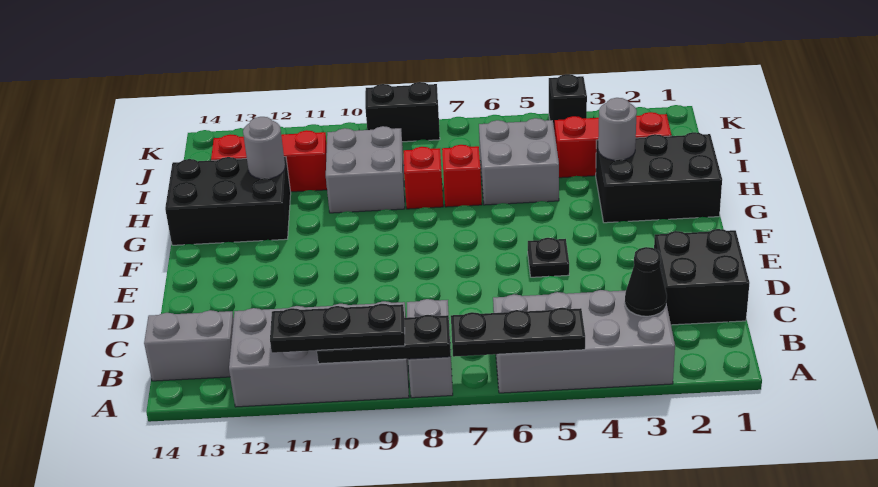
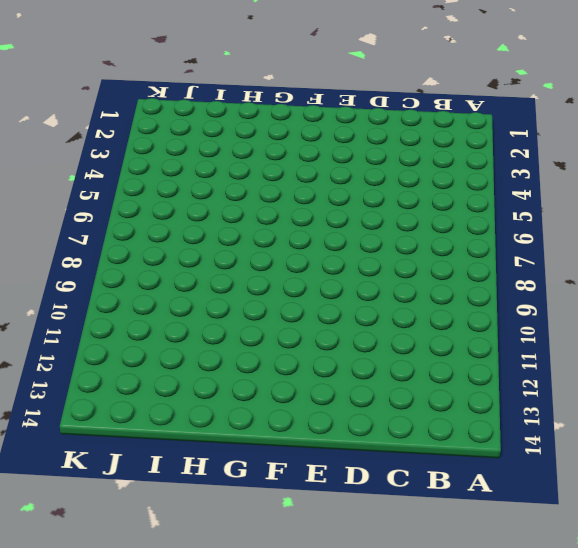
none -> grey brick A3:B6 level 1
none -> grey brick A8:B8 level 1
none -> grey brick A9:B12 level 1

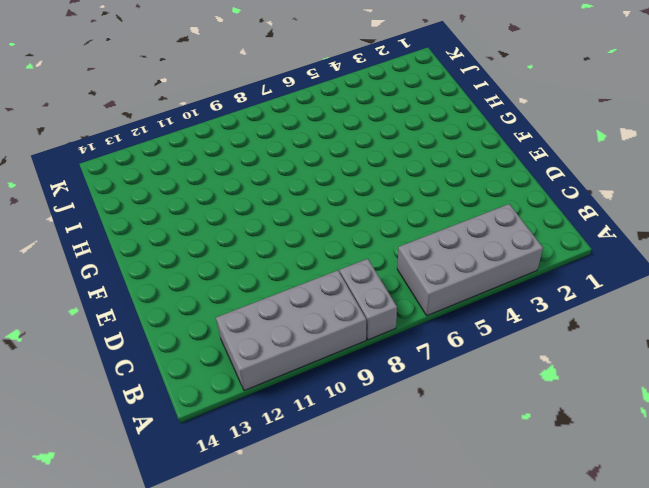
none -> grey brick B13:B14 level 1
none -> black brick C1:D2 level 1
none -> black plate E5 level 1

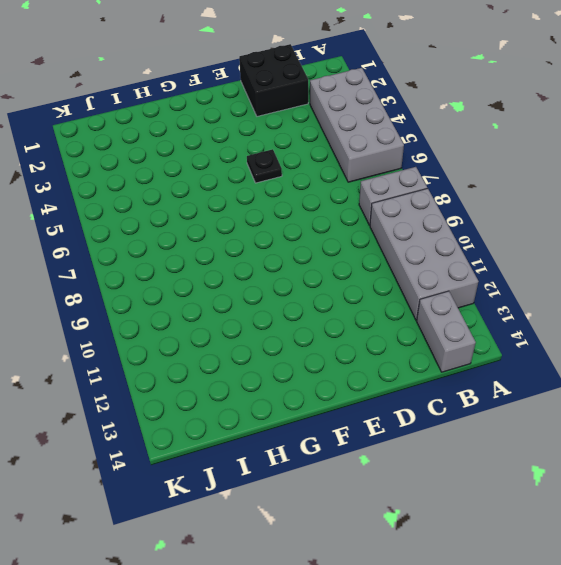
none -> black brick G1:H3 level 1
none -> black brick G12:H14 level 1
none -> grey brick H5:I6 level 1

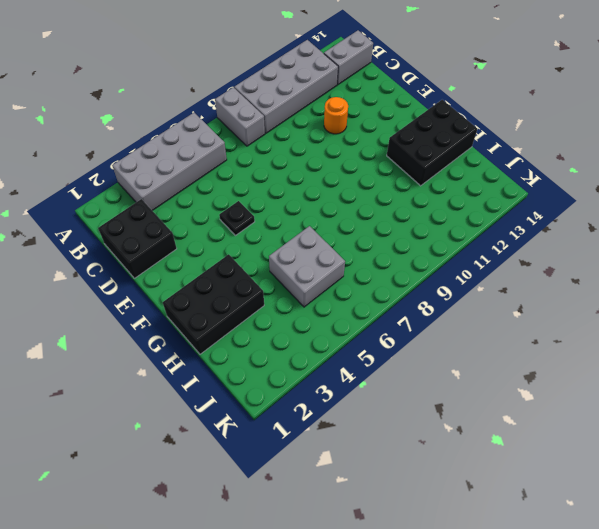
orange round brick D11 level 1 -> none
none -> red brick H7 level 1
none -> red brick H8 level 1
none -> grey brick H9:I10 level 1

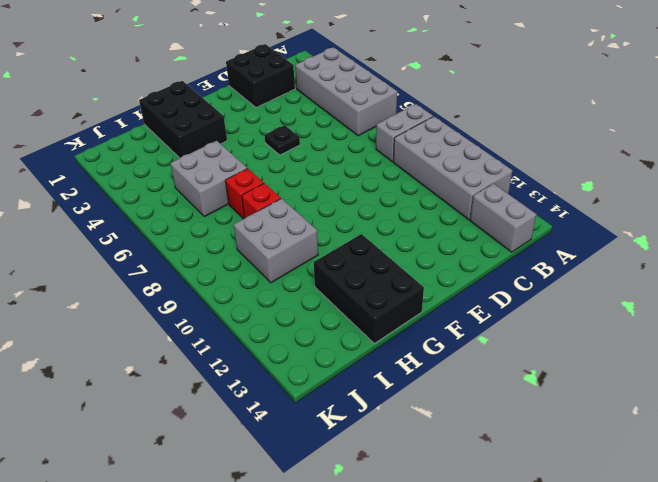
none -> red brick I2:I4 level 1
none -> red brick I11:I13 level 1
none -> black brick K4 level 1

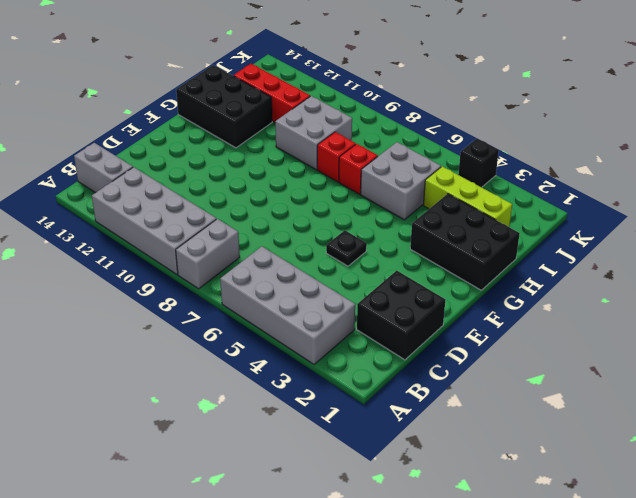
lime brick I2:I4 level 1 -> red brick I2:I4 level 1
none -> black brick K8:K9 level 1
none -> black plate A5:A7 level 2
none -> black plate A8:A10 level 2

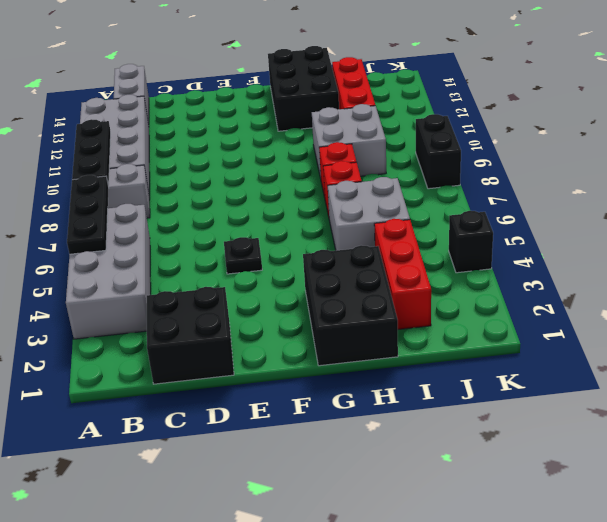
none -> black cone B3 level 2
none -> grey round brick H3 level 2
none -> grey round brick H12 level 2

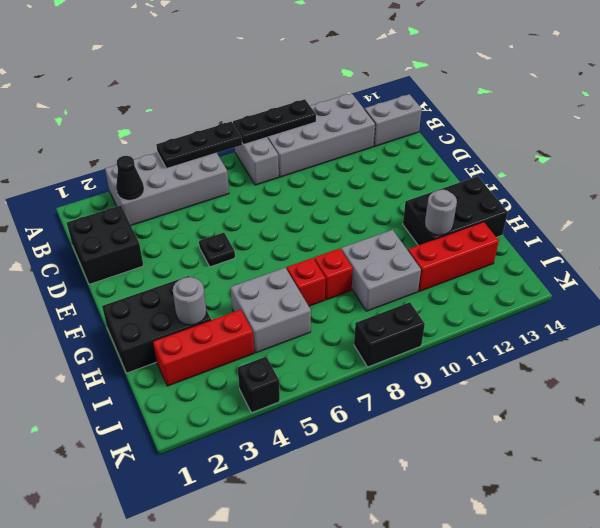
none -> black plate A9:A11 level 3

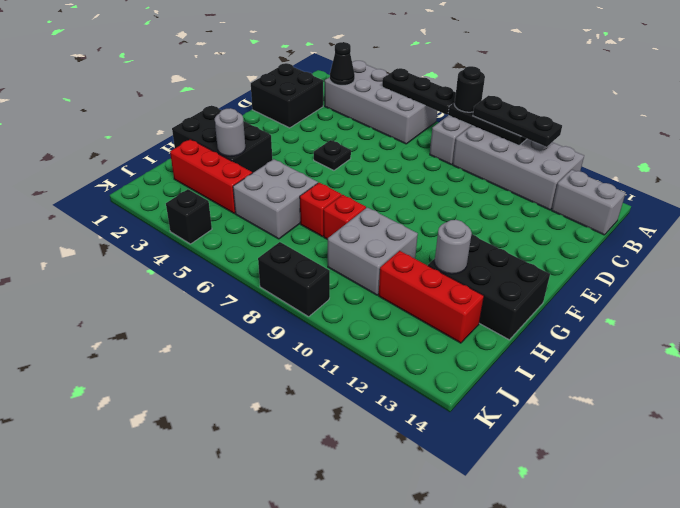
black round brick A8 level 3 -> none

